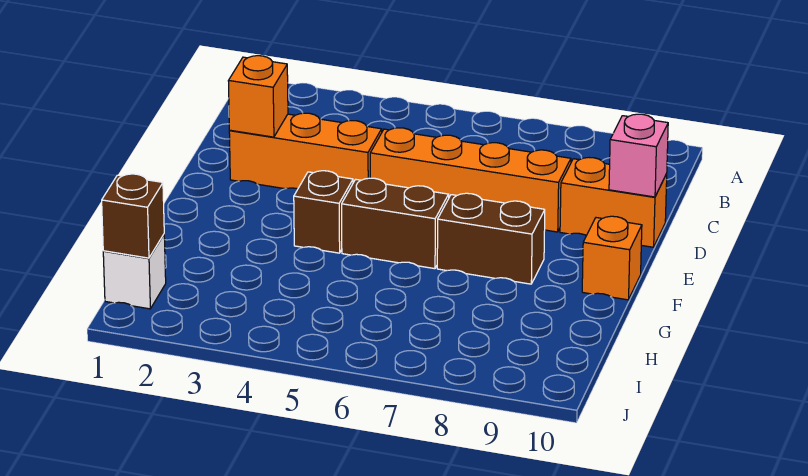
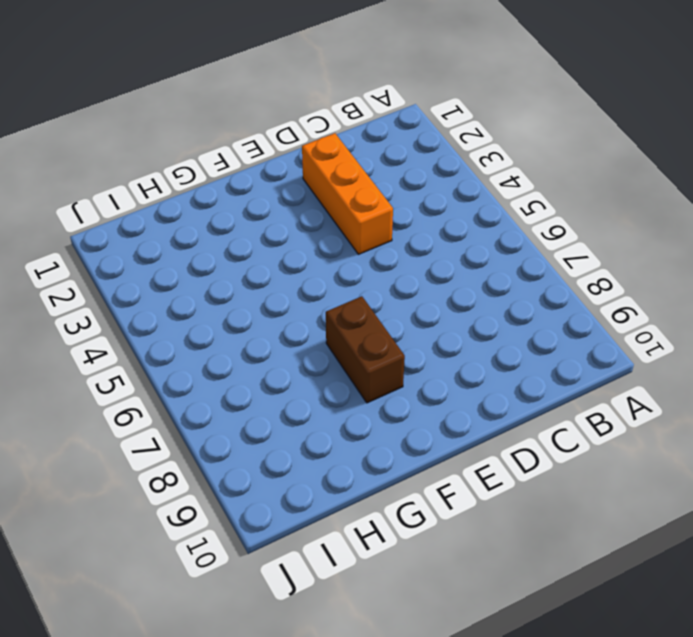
none -> orange brick D5:D8 level 1
none -> orange brick D9:D10 level 1

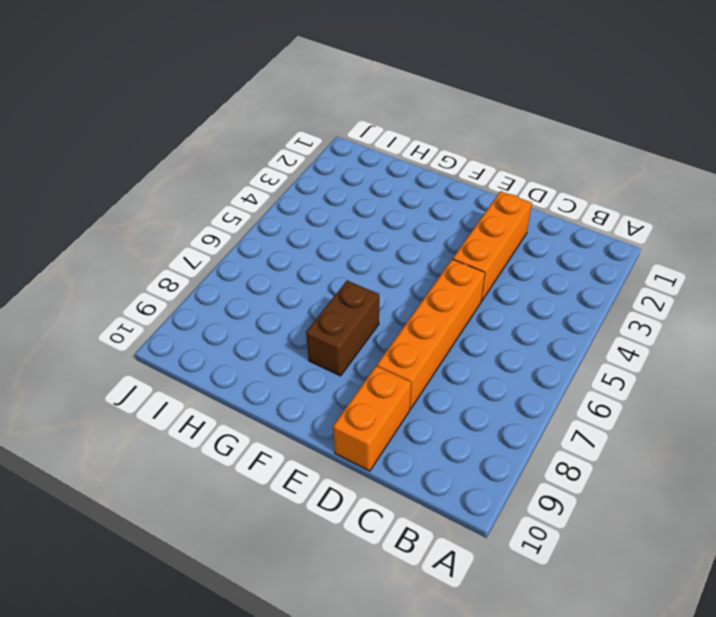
none -> brown brick F4 level 1
none -> brown brick F5:F6 level 1

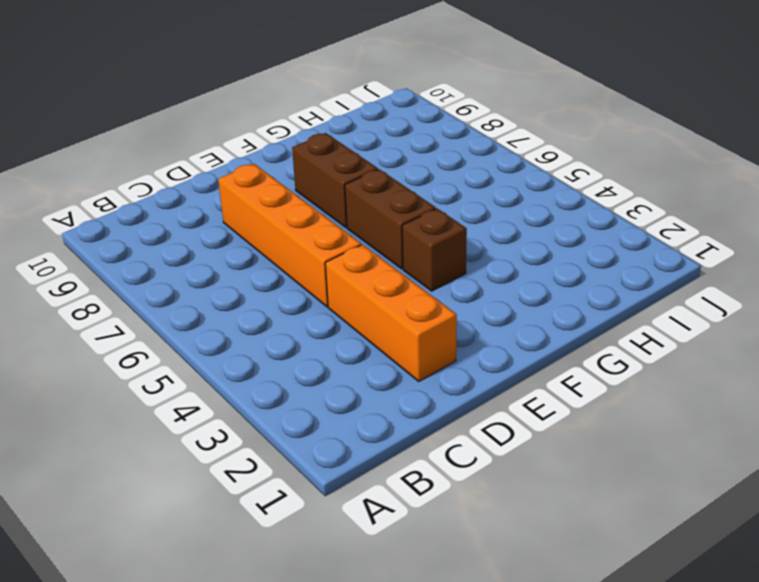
none -> orange brick D9:D10 level 1
none -> orange brick F10 level 1

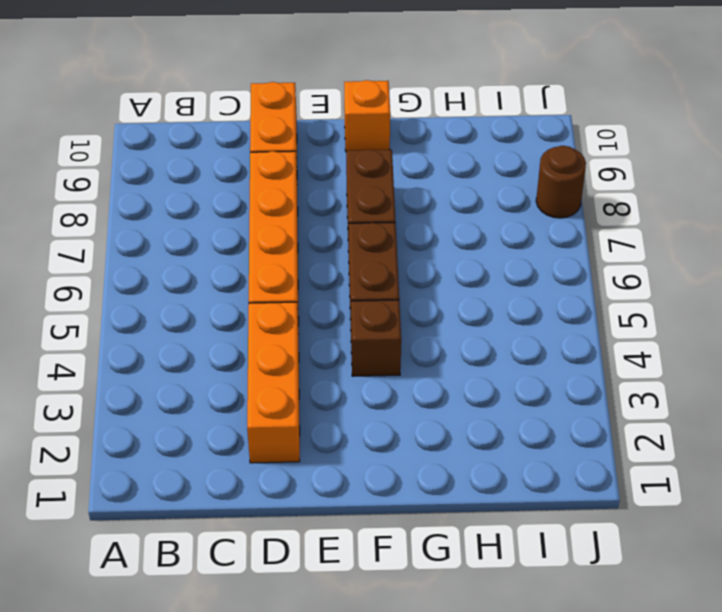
brown round brick J8 level 1 -> none
none -> white brick I1 level 1
none -> orange brick D2 level 2

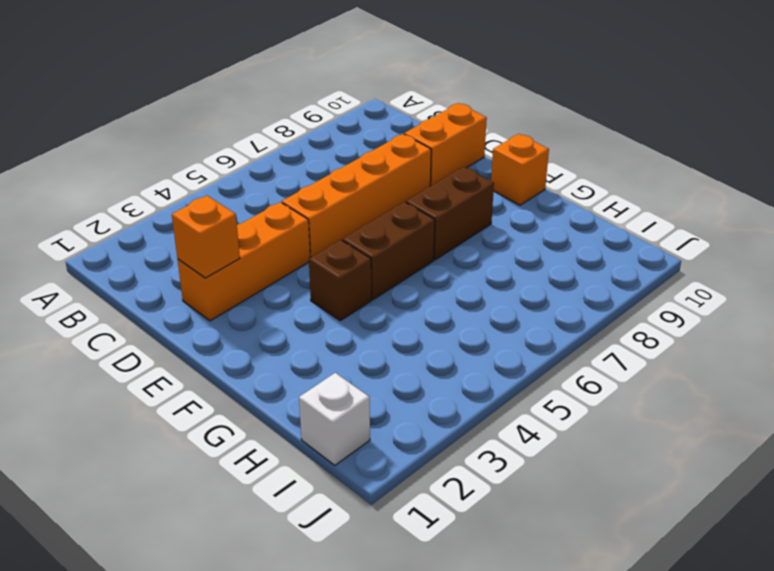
none -> pink brick D10 level 2
none -> brown brick I1 level 2

